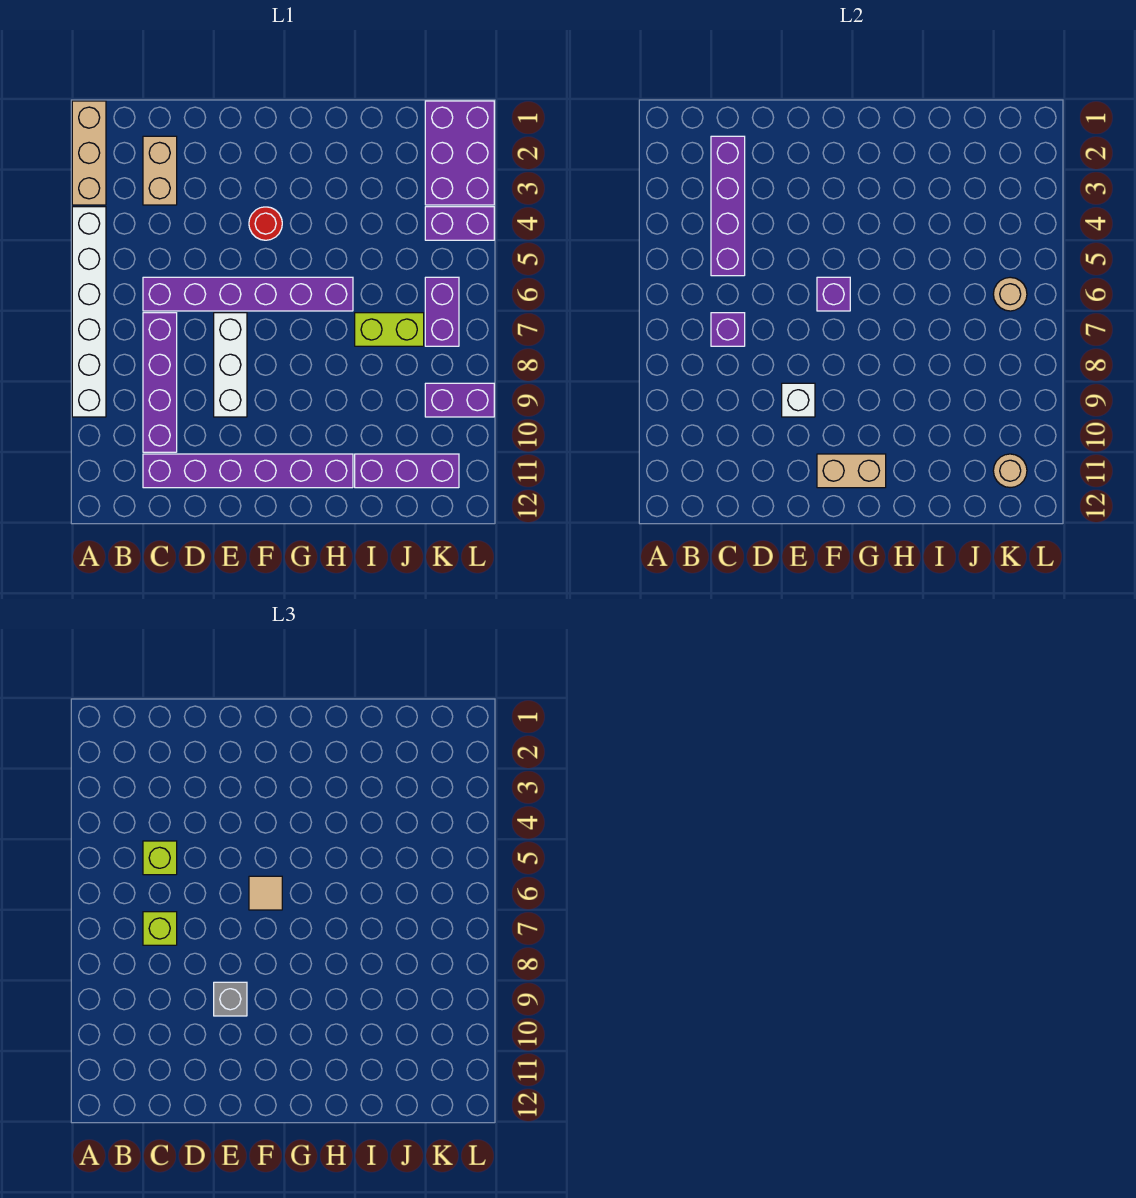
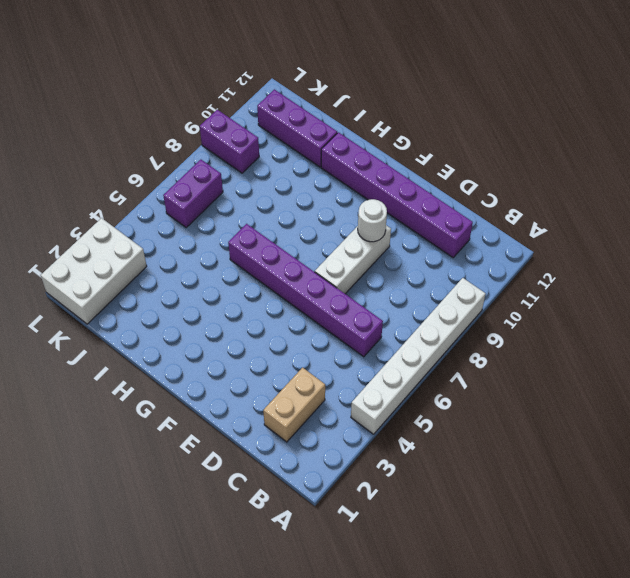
white round brick E9 level 2 -> white brick E9 level 2
white brick K1:L3 level 1 -> purple brick K1:L3 level 1
none -> tan brick A1:A3 level 1
none -> purple brick C7:C10 level 1
none -> red round brick F4 level 1

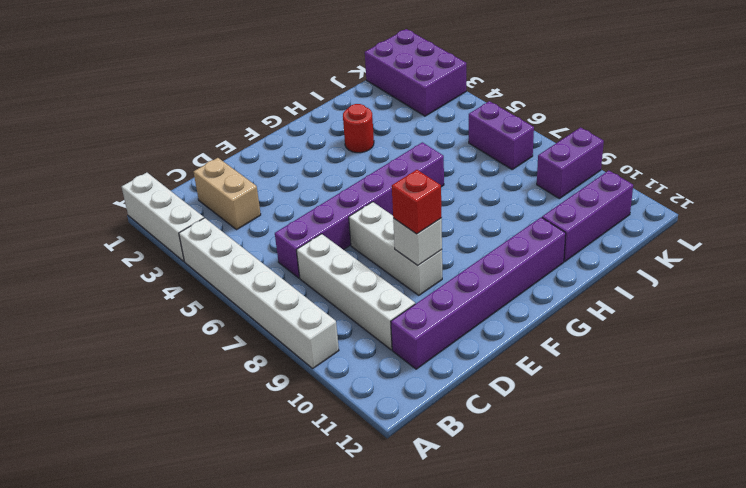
white brick A1:A3 level 1 -> tan brick A1:A3 level 1
white brick C7:C10 level 1 -> purple brick C7:C10 level 1
red brick E9 level 3 -> grey brick E9 level 3
red round brick H3 level 1 -> red round brick F4 level 1
none -> lime brick I7:J7 level 1
none -> purple brick K4:L4 level 1
none -> purple brick C2:C5 level 2

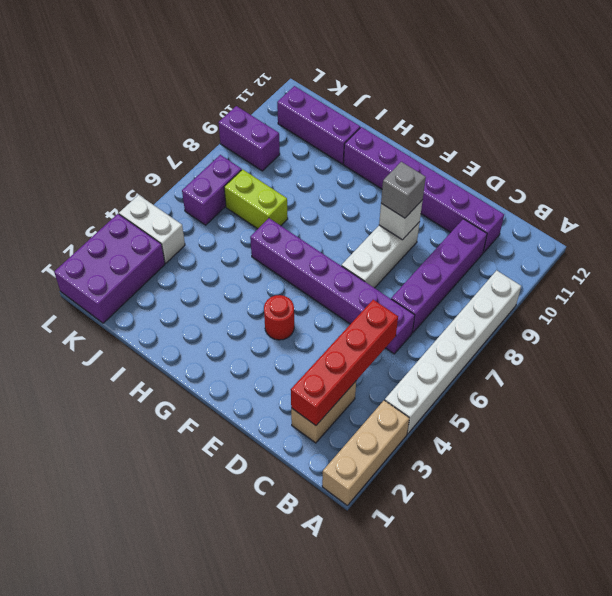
red brick C2:C5 level 2 -> purple brick C2:C5 level 2
white brick K4:L4 level 1 -> purple brick K4:L4 level 1
none -> purple brick C7 level 2
none -> purple brick F6 level 2
none -> tan brick F11:G11 level 2

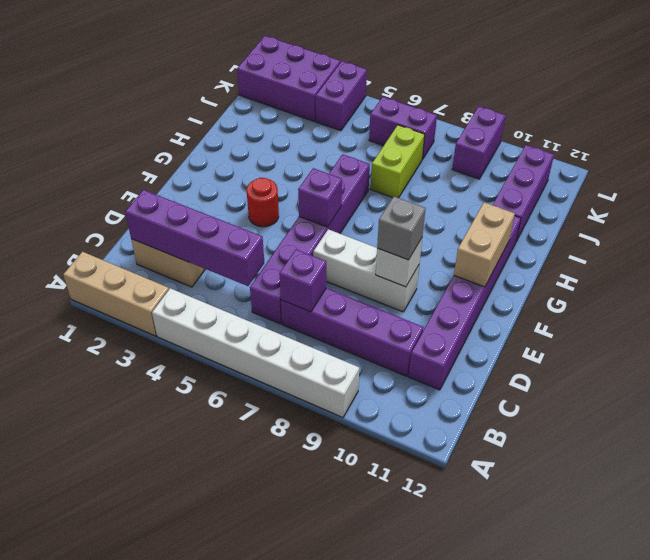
none -> tan round brick K6 level 2
none -> tan round brick K11 level 2
none -> lime brick C5 level 3

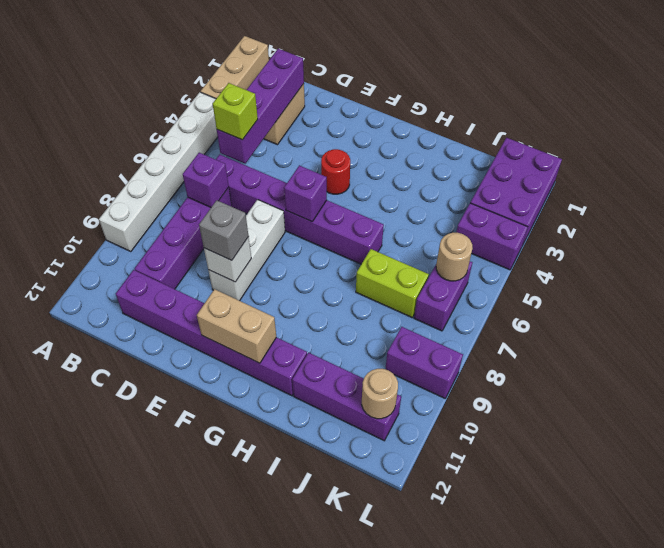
none -> lime brick C7 level 3
none -> tan tile F6 level 3

